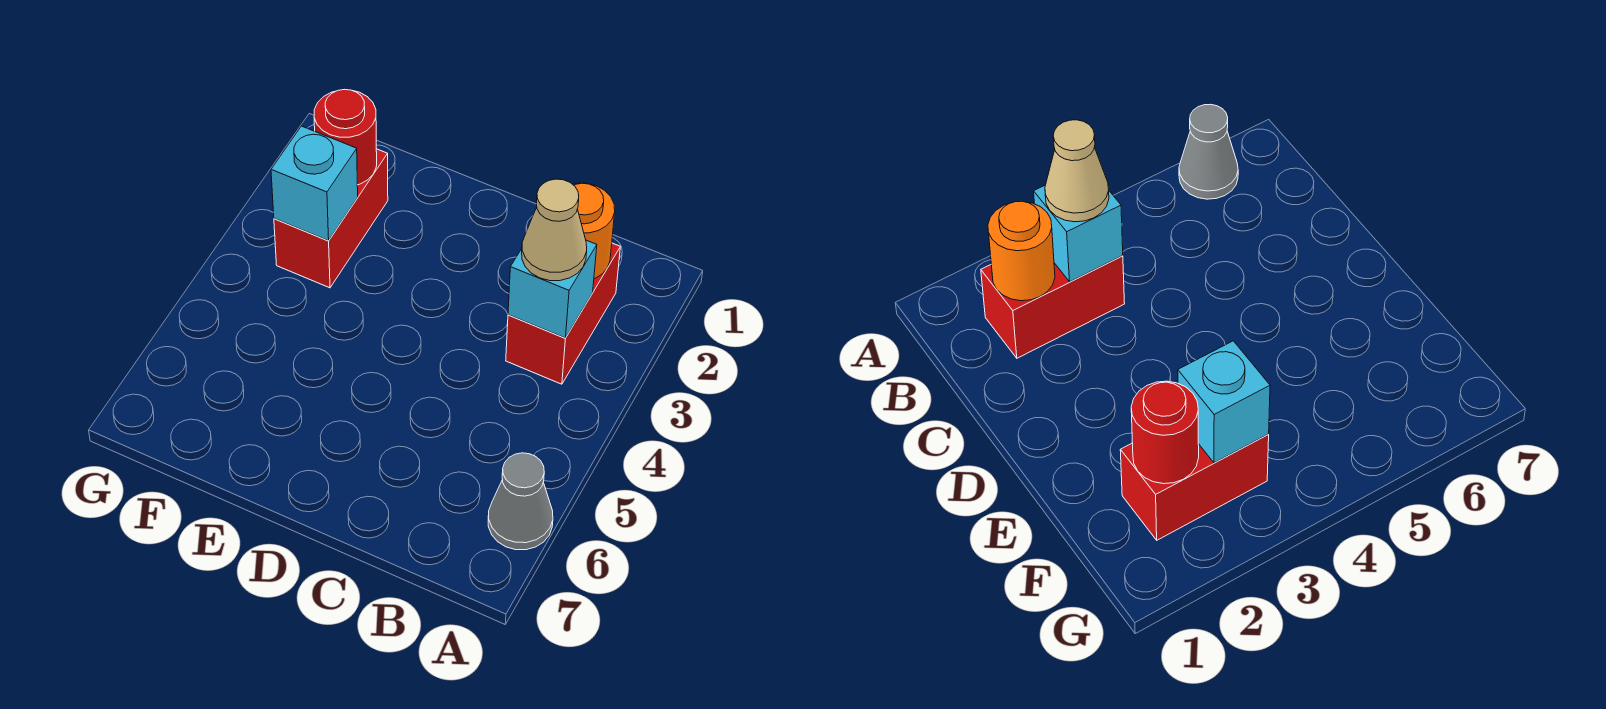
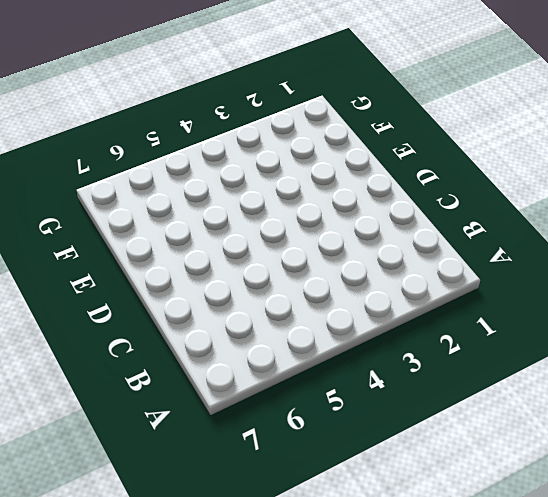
none -> grey cone A6 level 1
none -> red brick B2:B3 level 1

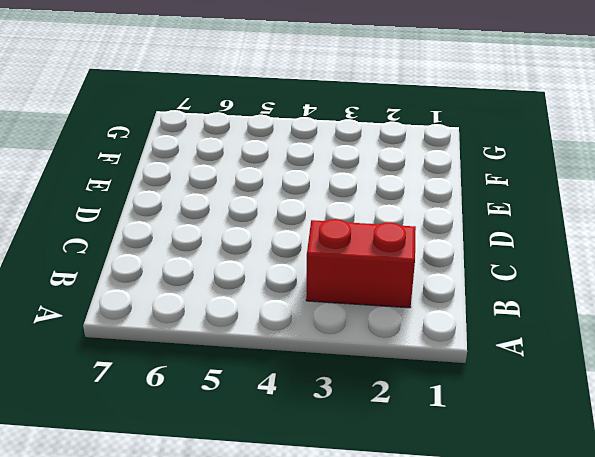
none -> grey cone A6 level 1
none -> red brick F2:F3 level 1

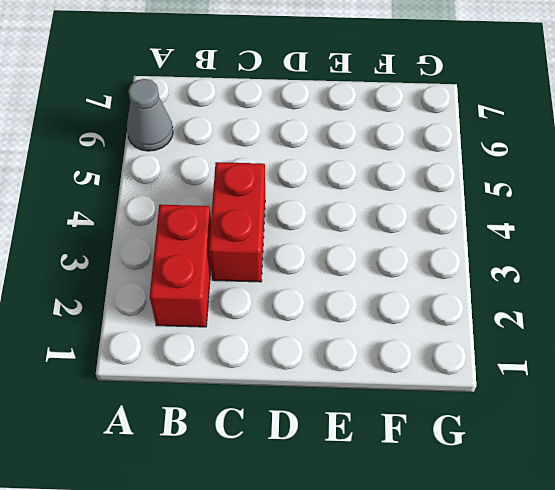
red brick C3:C4 level 1 -> red brick F2:F3 level 1
none -> orange round brick B2 level 2
none -> cyan brick B3 level 2

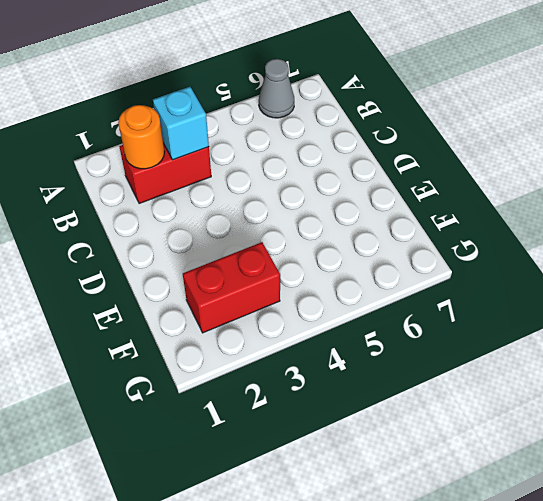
none -> red round brick F2 level 2
none -> cyan brick F3 level 2

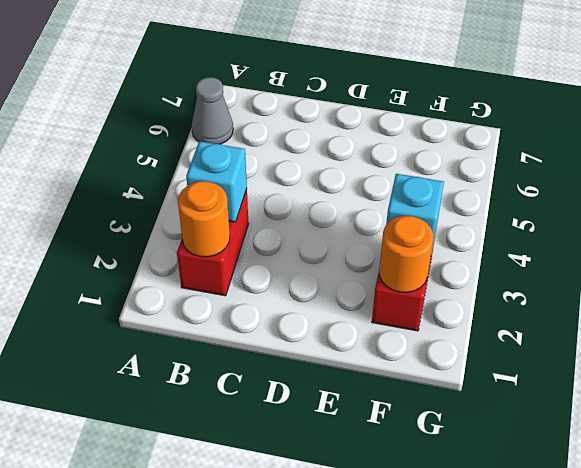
orange round brick F2 level 2 -> red round brick F2 level 2
none -> tan cone B3 level 3

